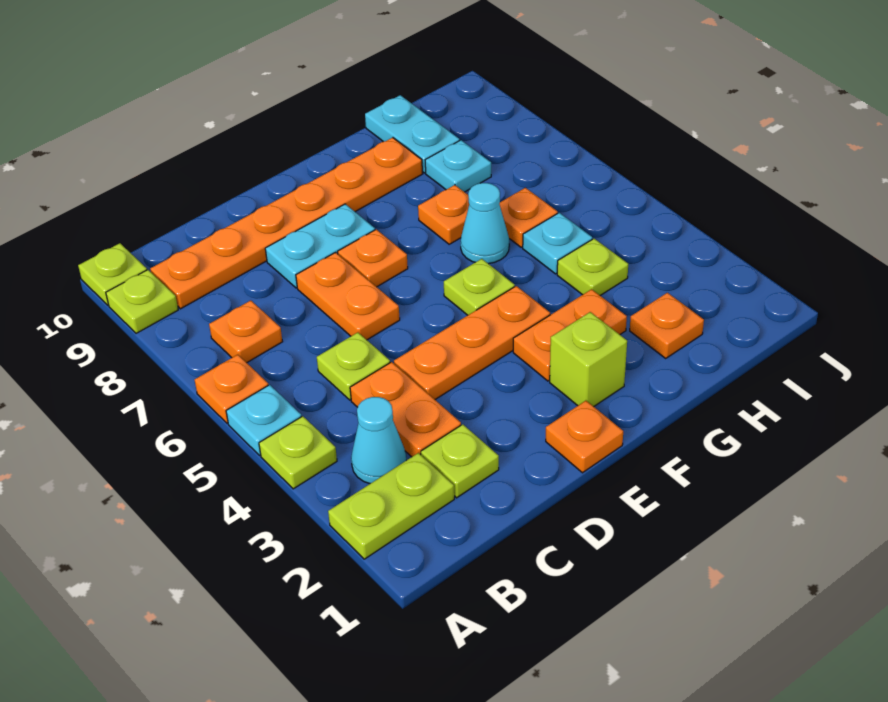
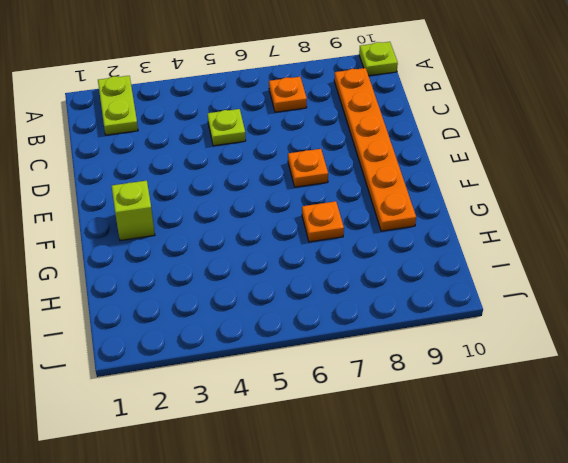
none -> lime plate A4 level 1
none -> cyan plate A5 level 1
none -> orange plate A6 level 1

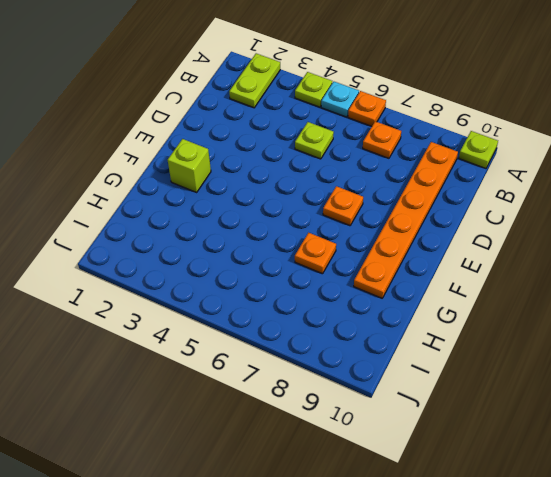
none -> lime plate A9 level 1
none -> cyan cone B3 level 1
none -> lime plate C2 level 1

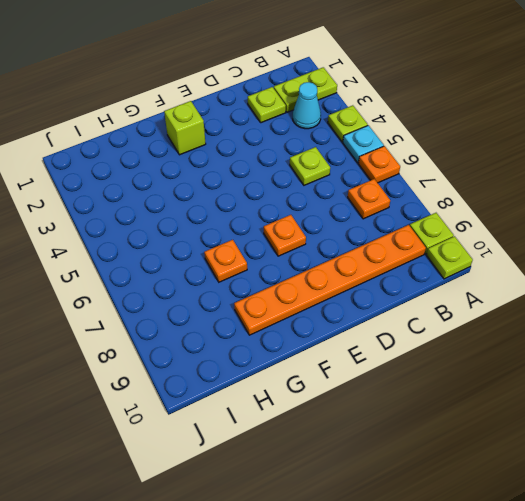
none -> orange plate C3:C4 level 1
none -> orange plate D4:F4 level 1
none -> orange plate D6:D7 level 1

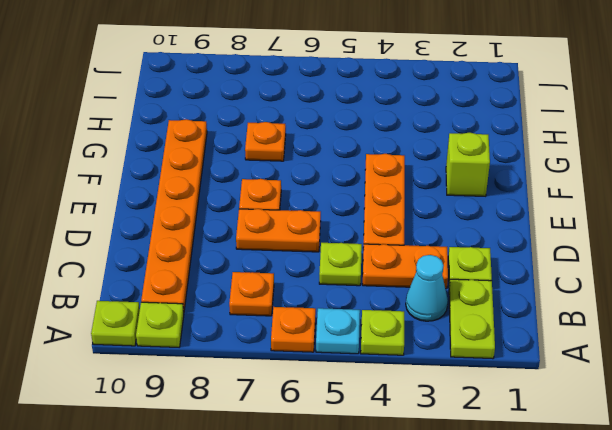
none -> cyan plate D8:E8 level 1
none -> orange plate E1 level 1
none -> orange plate F3:G3 level 1

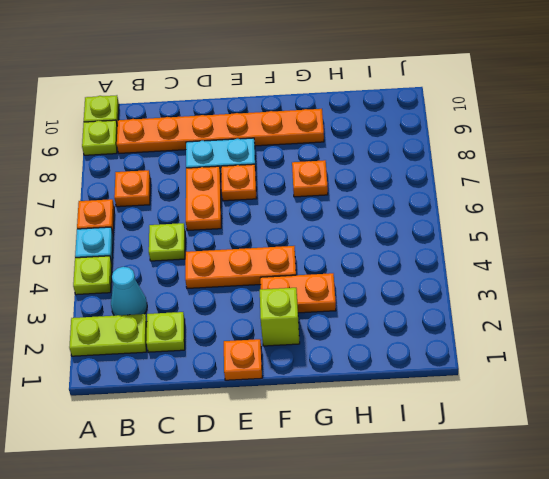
none -> orange plate C3:C4 level 1
none -> lime plate F5 level 1
none -> cyan cone G6 level 1

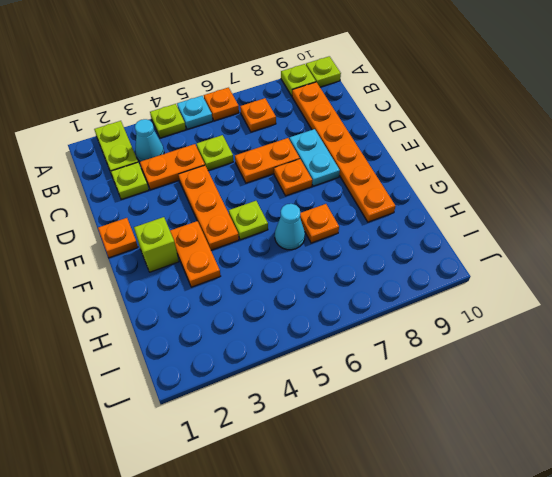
none -> orange plate H2 level 1
none -> lime plate H4 level 1
none -> cyan plate H5 level 1

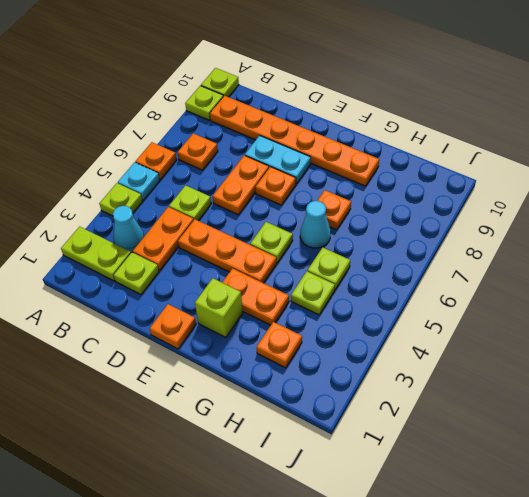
lime plate H5 level 1 -> cyan plate H5 level 1
none -> orange plate H6 level 1
none -> cyan plate H8 level 1
none -> cyan plate H9:H10 level 1

